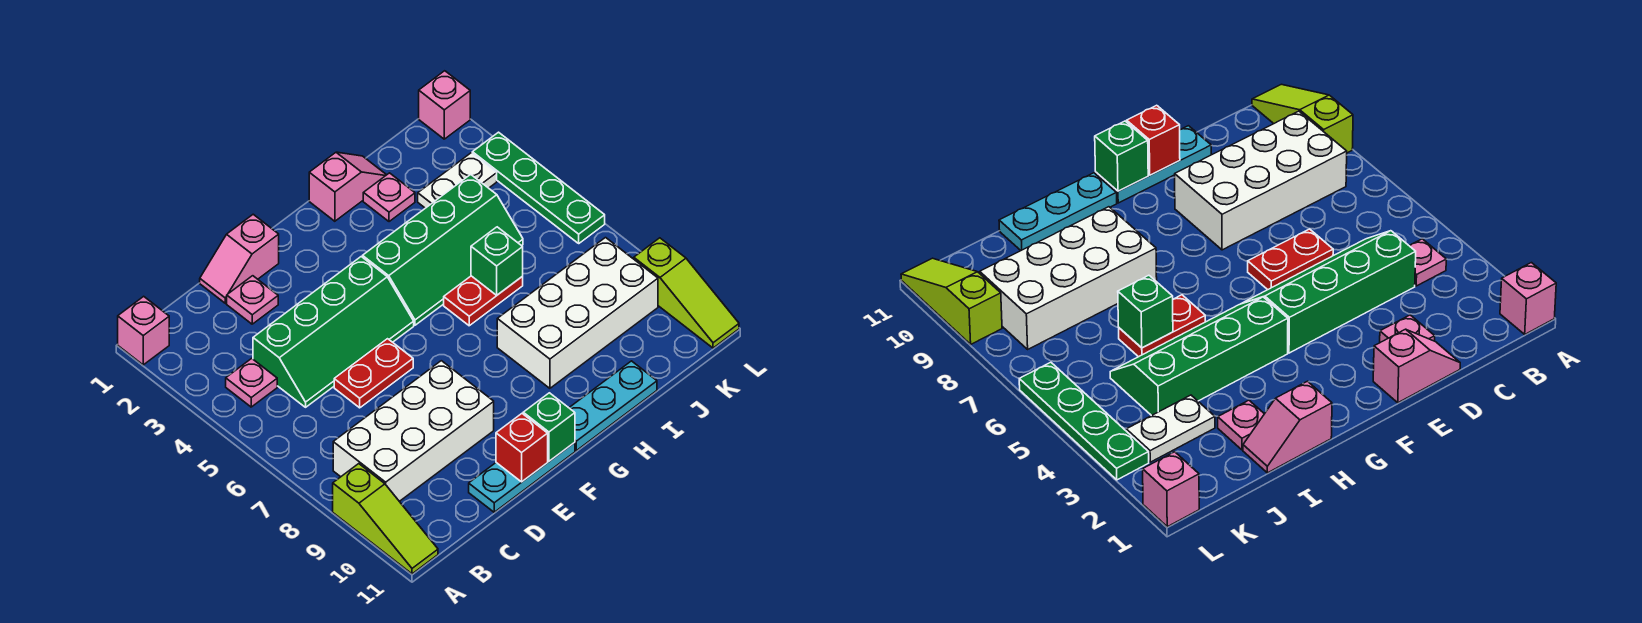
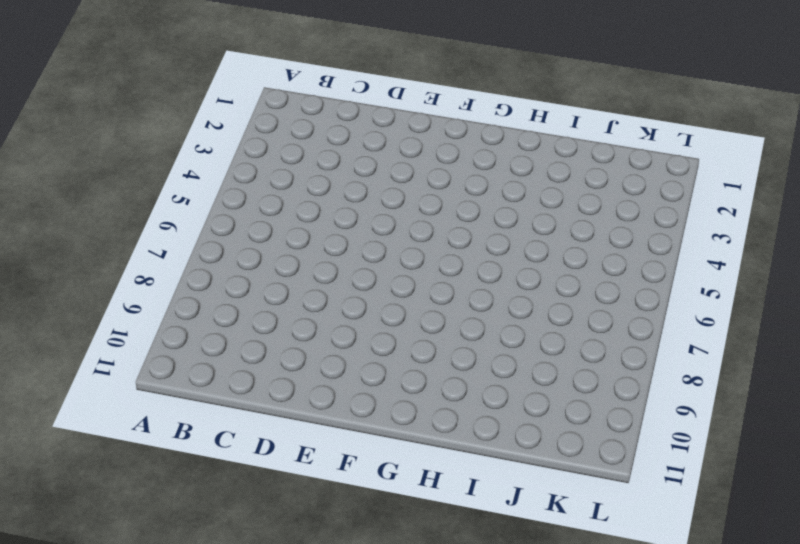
none -> pink brick A1 level 1
none -> lime slope A9:A11 level 1 top 9
none -> pink plate B4 level 1

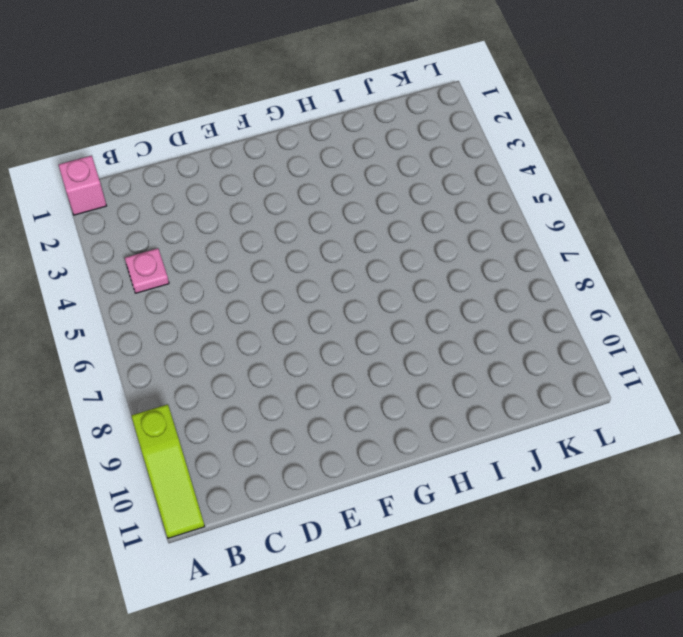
none -> white brick B8:E9 level 1
none -> green slope C4:F5 level 1 top 4
none -> pink slope D1:E1 level 1 top E

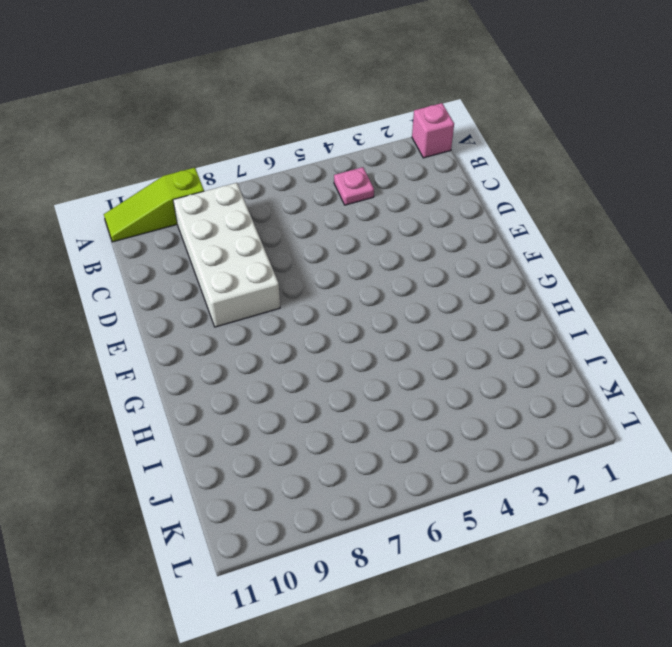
none -> green slope C4:F5 level 1 top 4
none -> pink slope D1:E1 level 1 top E
none -> pink plate D2 level 1

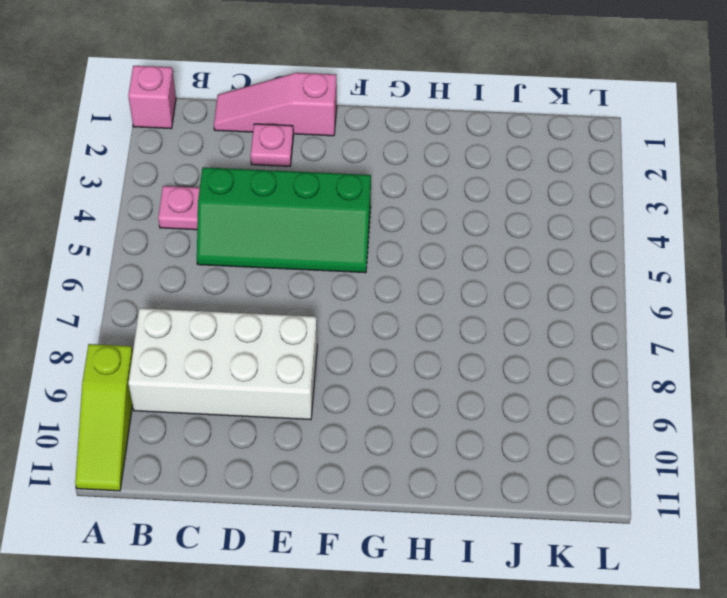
pink slope C1:E1 level 1 top E -> pink slope D1:E1 level 1 top E
none -> red plate D6:E6 level 1
none -> cyan plate D11:F11 level 1
none -> green slope G4:J5 level 1 top 4

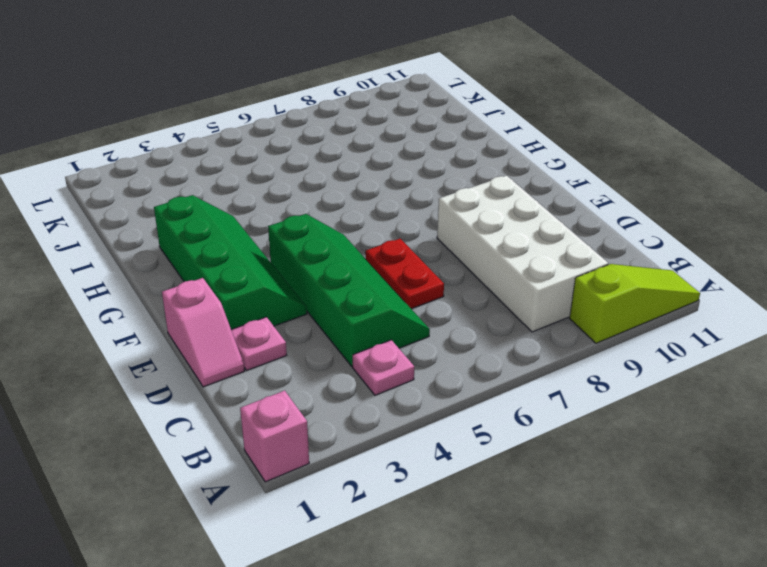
green slope E2:H3 level 1 top 2 -> green slope G4:J5 level 1 top 4
none -> cyan plate D11:F11 level 1
none -> cyan plate G11:I11 level 1
none -> pink slope H1:I1 level 1 top H

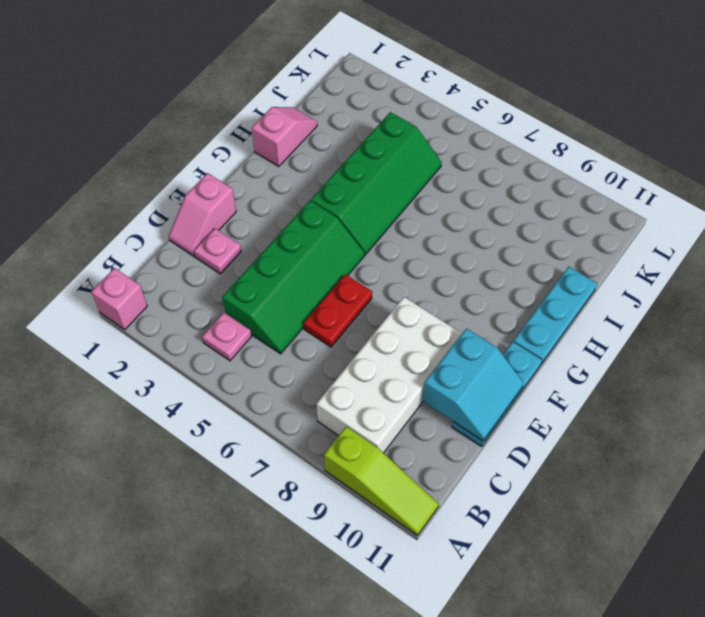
cyan slope D10:E11 level 2 top 10 -> red brick E11 level 2
none -> red plate H6:I6 level 1
none -> white brick H8:K9 level 1
none -> pink plate I2 level 1

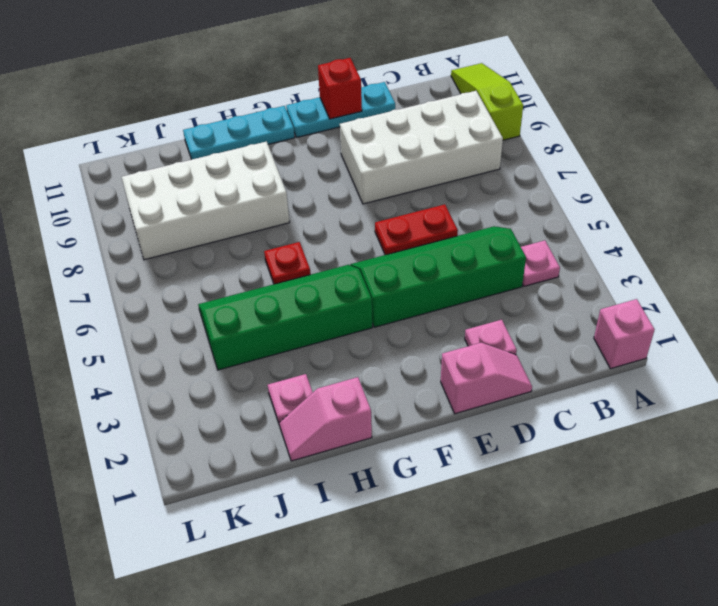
red plate H6 level 1 -> red plate H6:I6 level 1
none -> white plate J3:K3 level 1
none -> pink brick L1 level 1
none -> green plate L3:L6 level 1

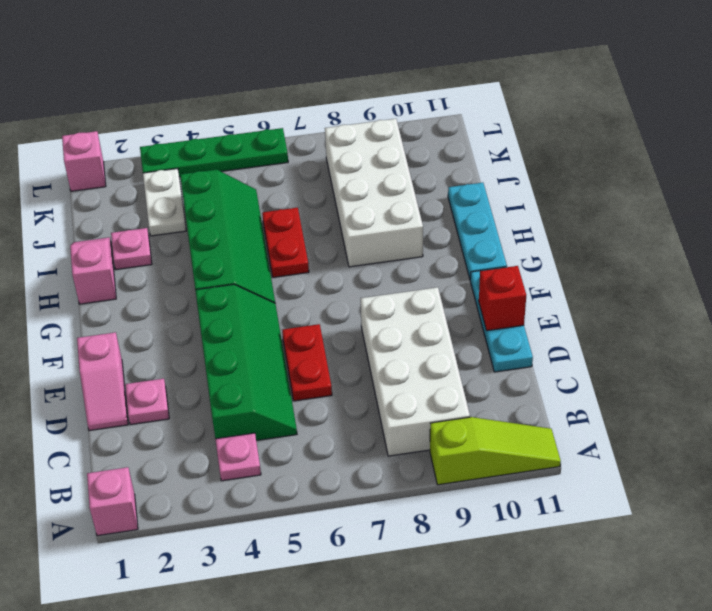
none -> lime slope L9:L11 level 1 top 9
none -> green brick F11 level 2
none -> green brick I6 level 2

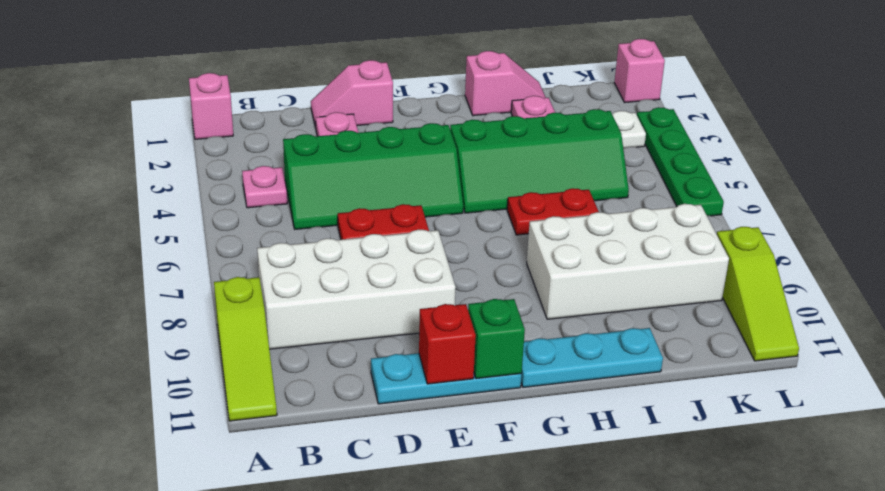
none -> green brick I6 level 2

